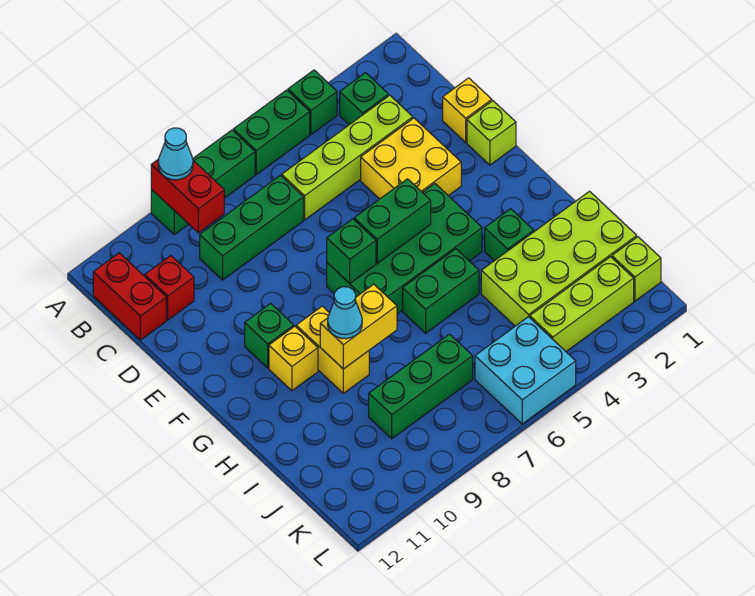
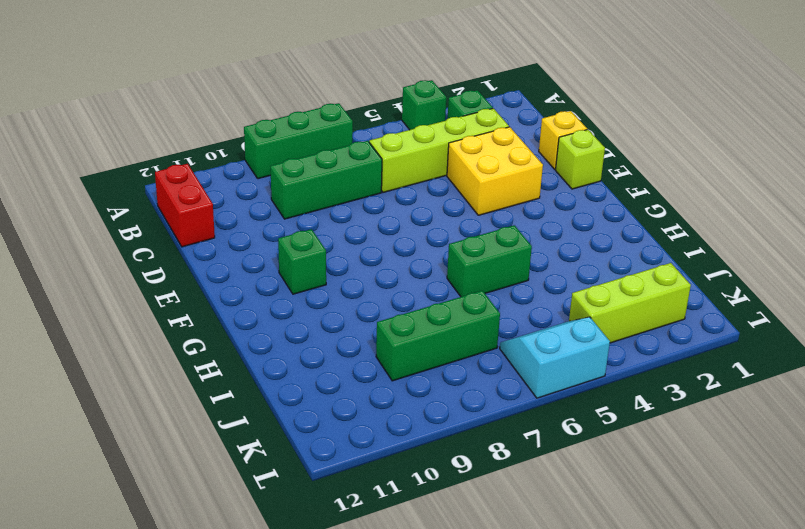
cyan slope K5:L6 level 1 top L -> cyan brick K5:L6 level 1
none -> green brick A5:A6 level 1
none -> red brick C11 level 1
none -> green brick F4:G7 level 1

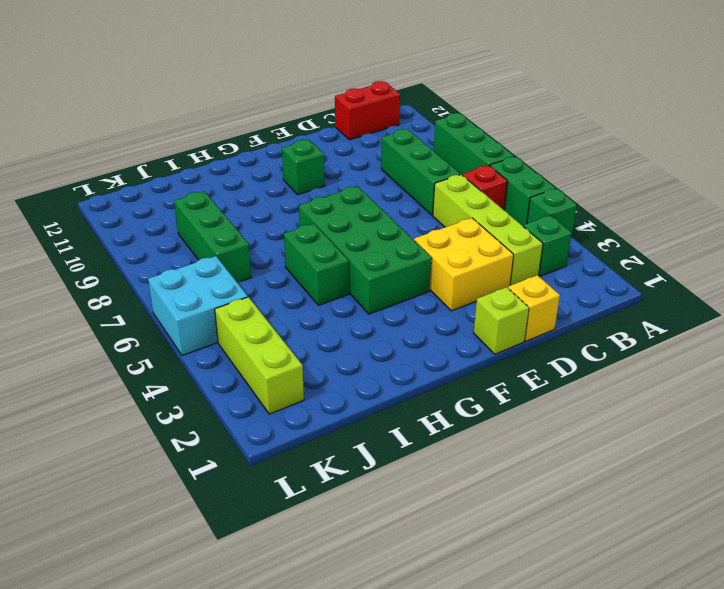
red brick B6 level 1 -> red brick C11 level 1
none -> yellow brick G9:H9 level 1
none -> yellow brick G10 level 1
none -> green brick H3 level 1

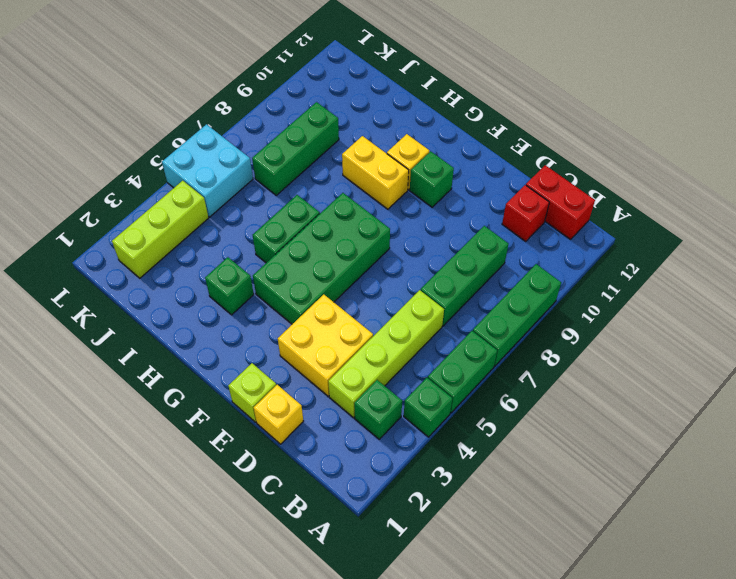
none -> lime brick I1:J4 level 1
none -> lime brick K1 level 1
none -> red brick A9:B9 level 2

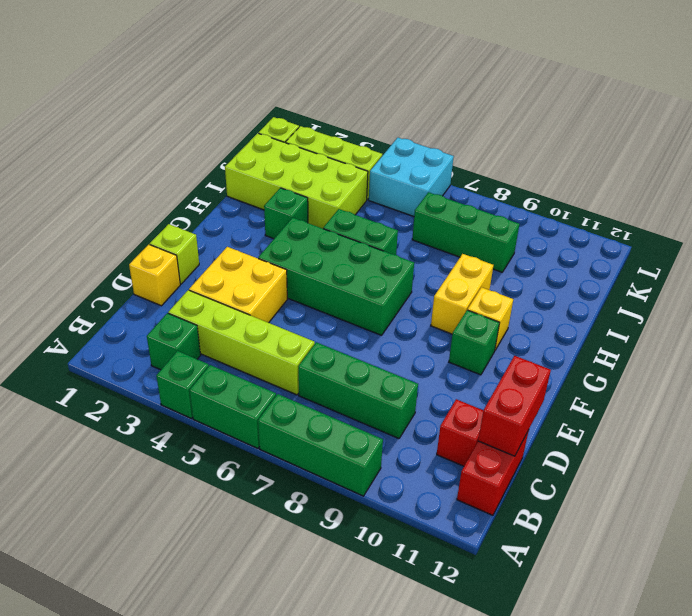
red brick C12:D12 level 2 -> red brick A9:B9 level 2
none -> green brick F5:F6 level 2
none -> green brick F7 level 2
none -> yellow brick H8:H9 level 2

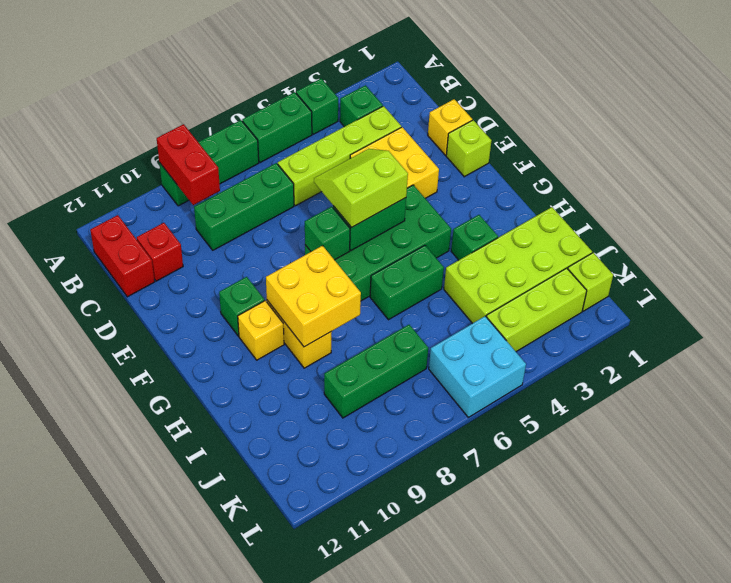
lime slope E5:F6 level 3 top F -> none
yellow brick G8:H9 level 2 -> yellow brick H8:H9 level 2
none -> cyan cone A9 level 3
none -> cyan cone H9 level 3

